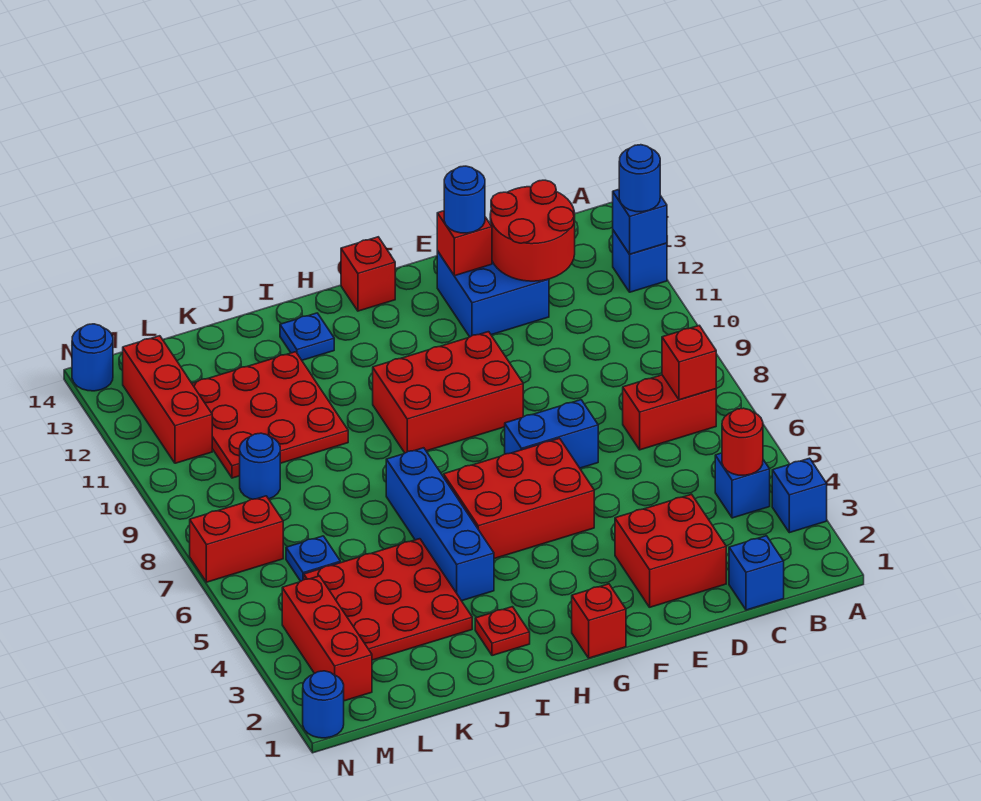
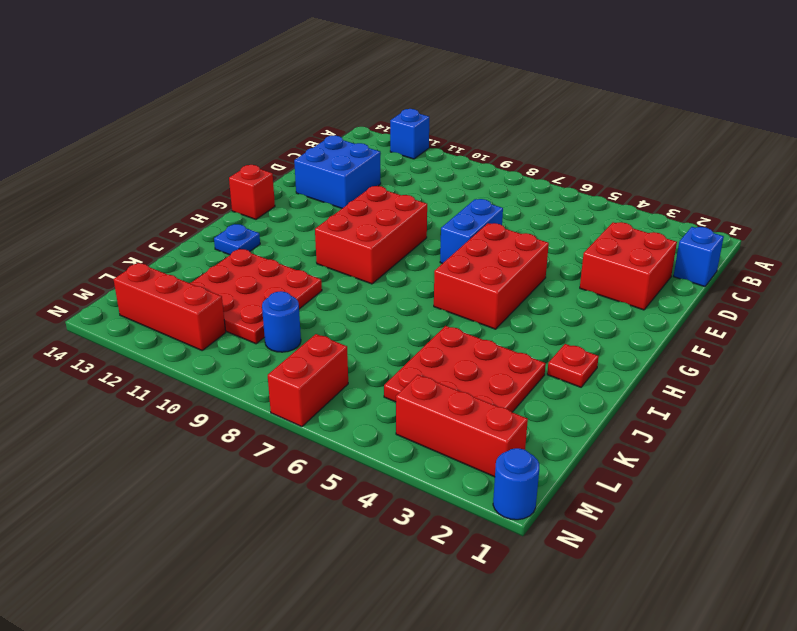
none -> blue brick A3 level 1
none -> blue brick B4 level 1
none -> red brick B7:C7 level 1
none -> red brick G1 level 1

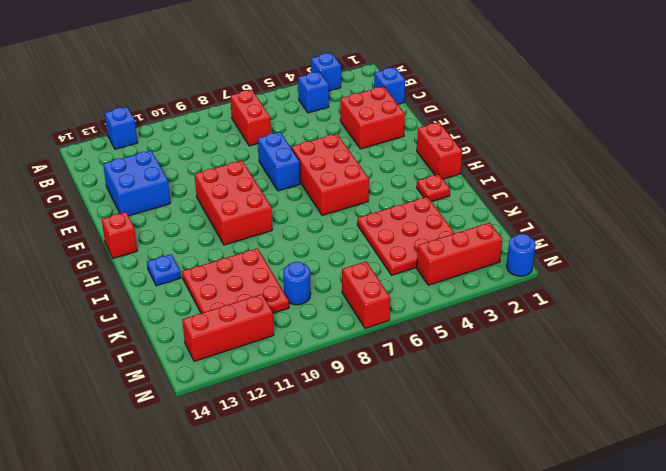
red brick G1:H1 level 1 -> red brick G1 level 1
none -> blue brick I4:I7 level 1
none -> blue plate L6 level 1
none -> blue round brick N14 level 1
none -> blue brick A12 level 2

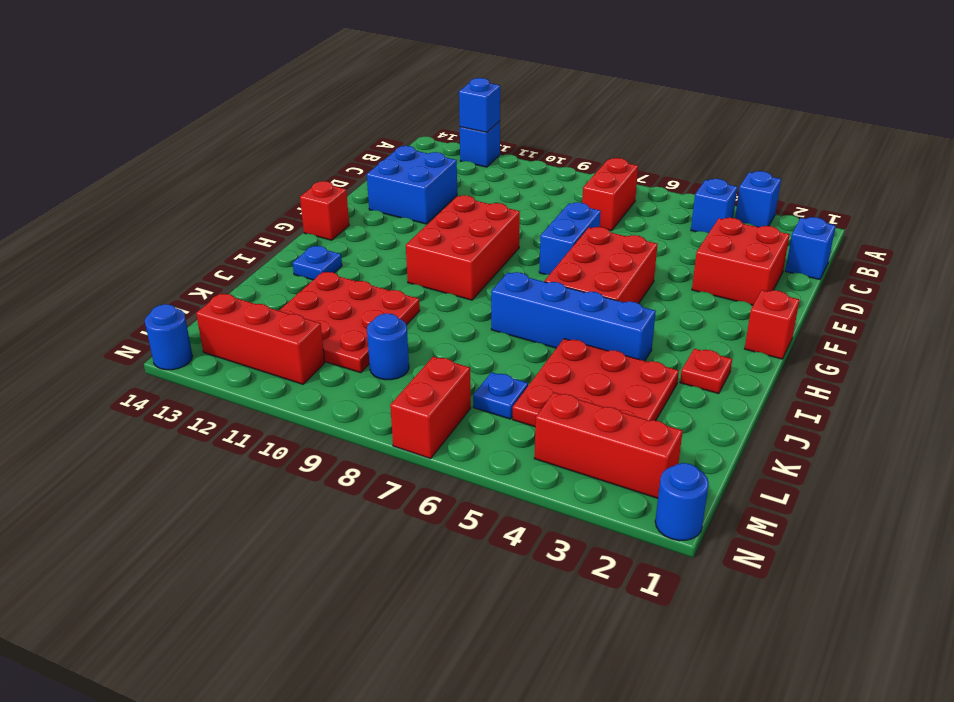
none -> red round brick B4 level 2
none -> red brick B7 level 2
none -> red round brick C12:D13 level 2
none -> red brick E13 level 2

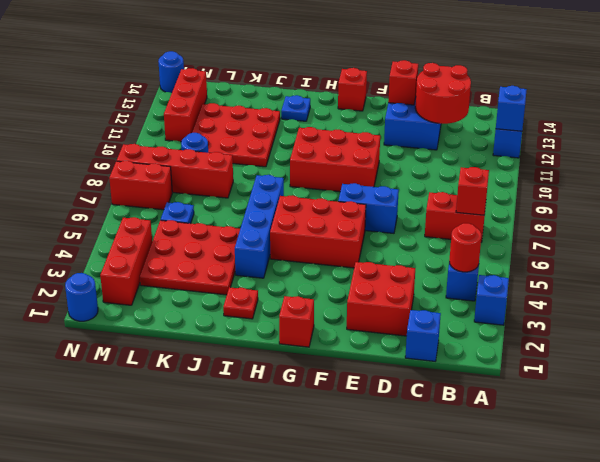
red brick K8:N8 level 1 -> none
none -> blue round brick A12 level 3
none -> blue round brick E13 level 3

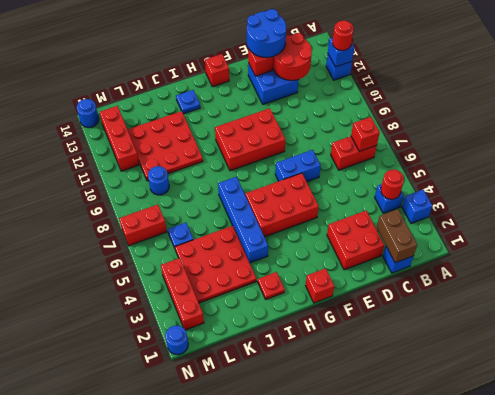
red round brick A12 level 3 -> blue round brick A12 level 3
brown brick C1:C2 level 2 -> none
blue round brick D13:E14 level 3 -> blue round brick E13 level 3

